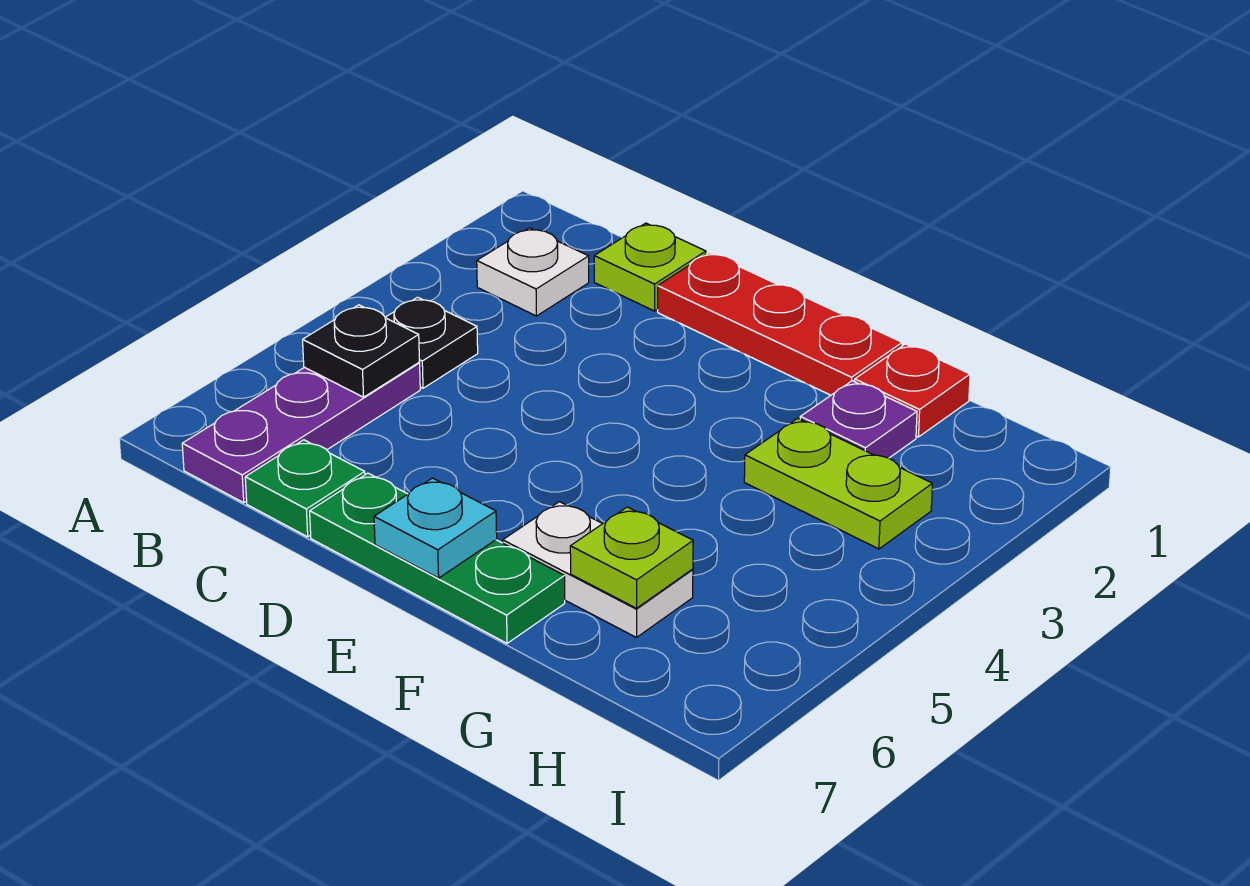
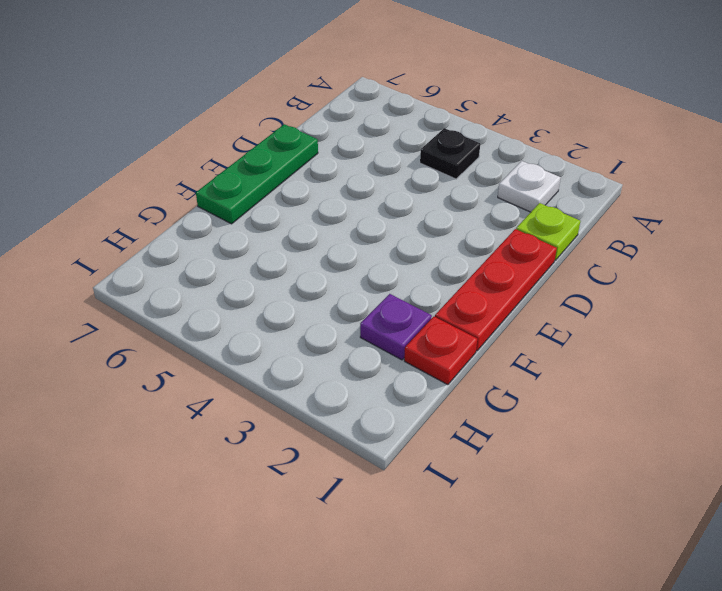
none -> purple plate B5:B7 level 1
none -> green plate C7 level 1
none -> white plate F6:G6 level 1

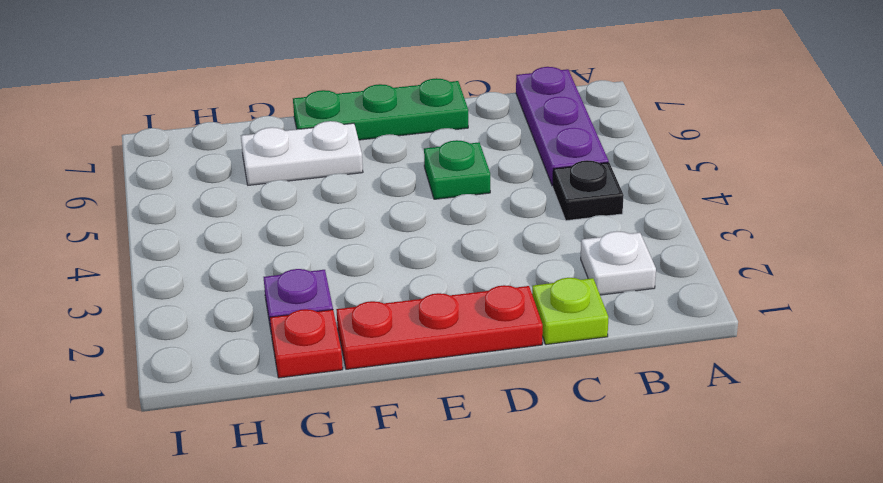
green plate D5 level 1 -> green plate C7 level 1
none -> lime plate G3:H3 level 1
none -> black plate B5 level 2
none -> cyan plate E7 level 2

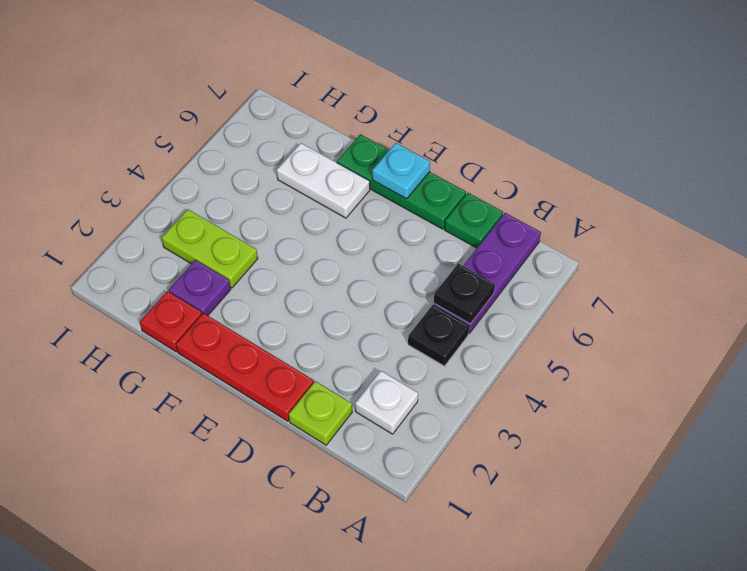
none -> lime plate G6 level 2

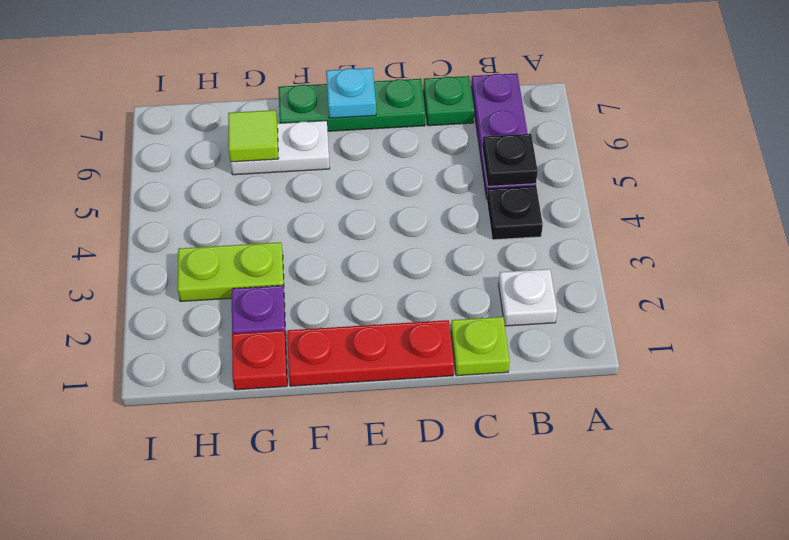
lime tile G6 level 2 -> lime plate G6 level 2

